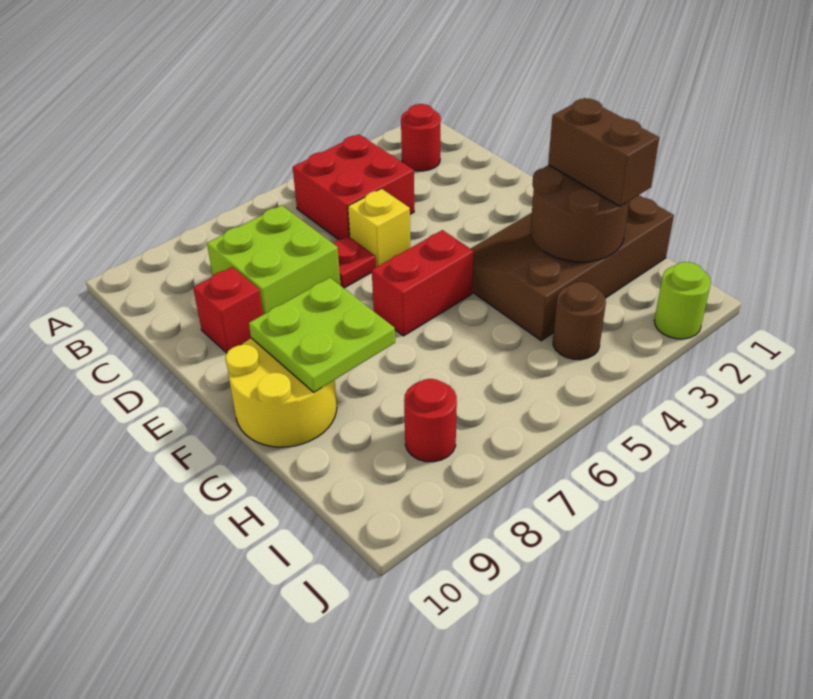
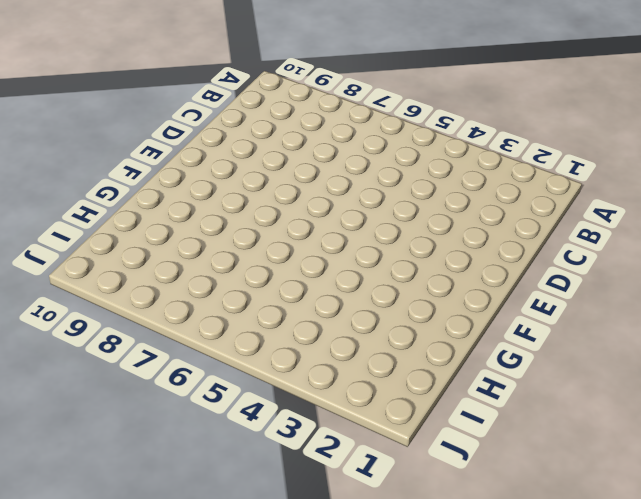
none -> red round brick B2 level 1
none -> red brick B4:C5 level 1
none -> lime brick C7:D8 level 1

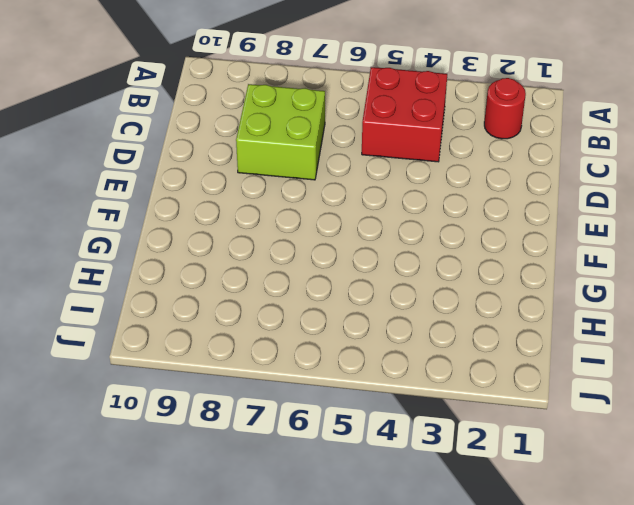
none -> yellow brick D5 level 1
none -> red plate D6 level 1
none -> red brick D9 level 1

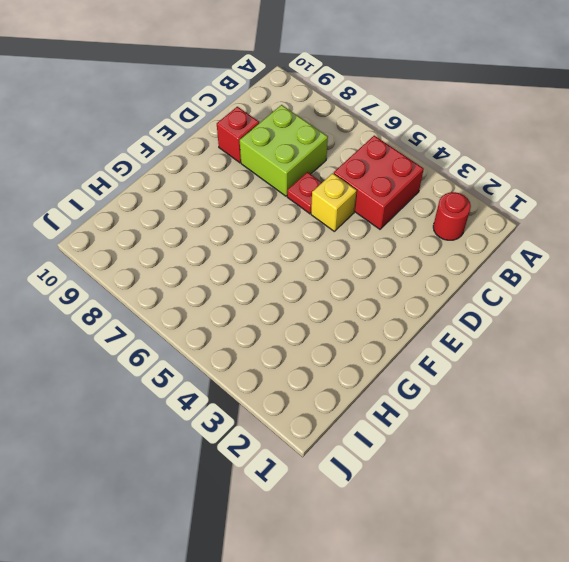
none -> brown slope F1:H4 level 1 top H
none -> red brick F5:F6 level 1
none -> yellow round brick F9:G10 level 1

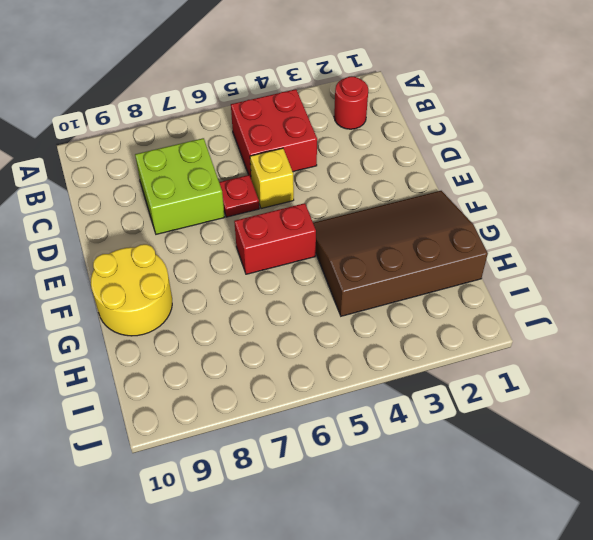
none -> red brick D9 level 1
none -> brown round brick I4 level 1
none -> red round brick I8 level 1

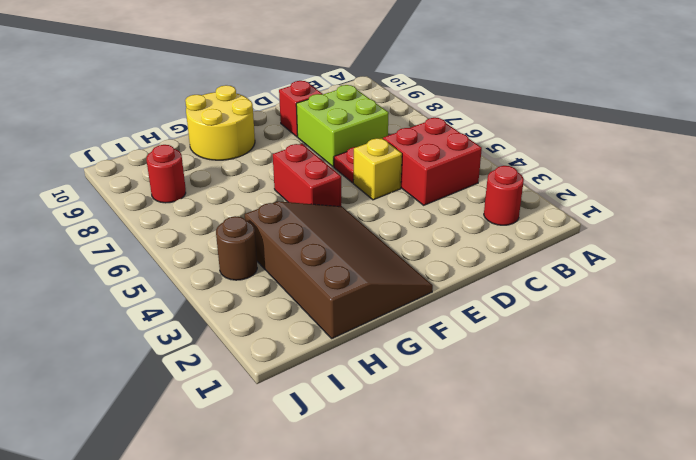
none -> lime round brick J2 level 1
none -> lime plate F8:G9 level 2
none -> brown round brick G2:H3 level 2

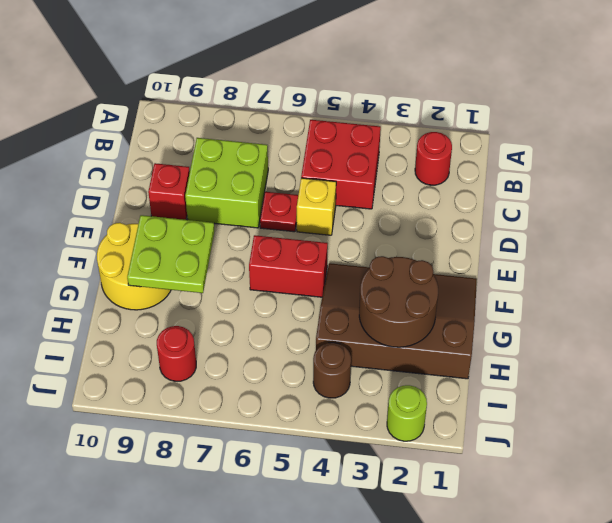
none -> brown brick G2:H2 level 3

